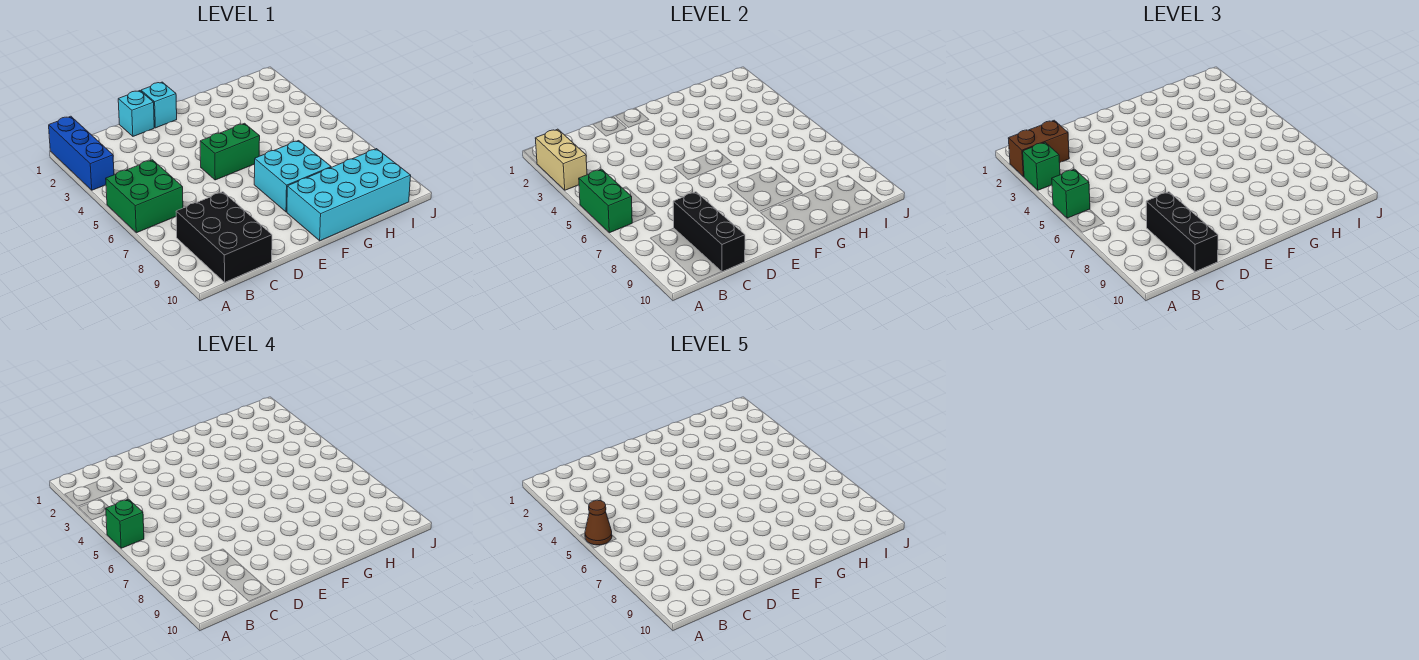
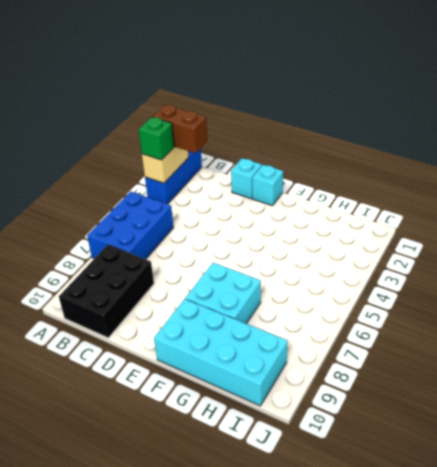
blue brick A5:B7 level 1 -> green brick A5:B6 level 1
none -> green brick E5:F5 level 1
none -> green brick A5:A6 level 2
none -> black brick C8:C10 level 2

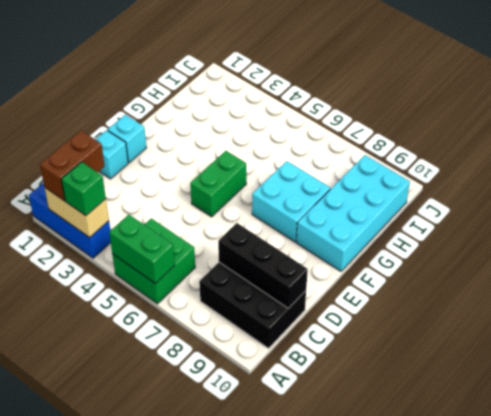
none -> green brick A5 level 3
none -> black brick C8:C10 level 3
none -> green brick A5 level 4

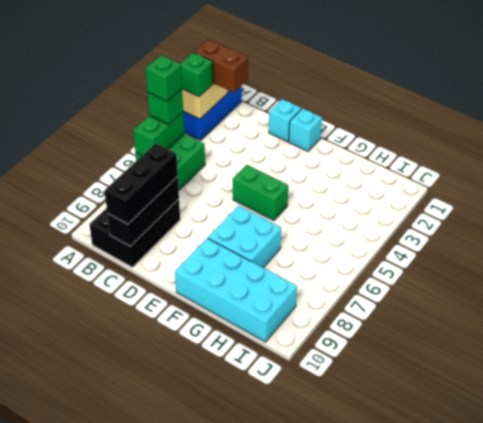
none -> brown cone A5 level 5

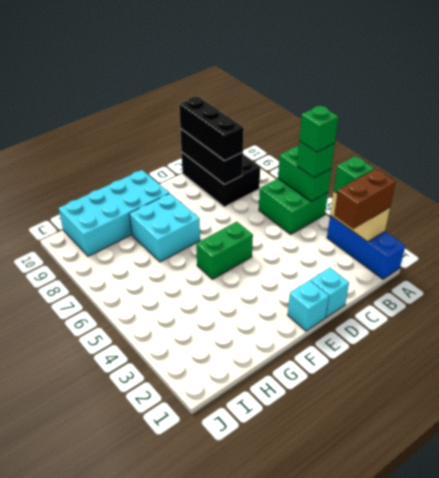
none -> brown cone A5 level 5

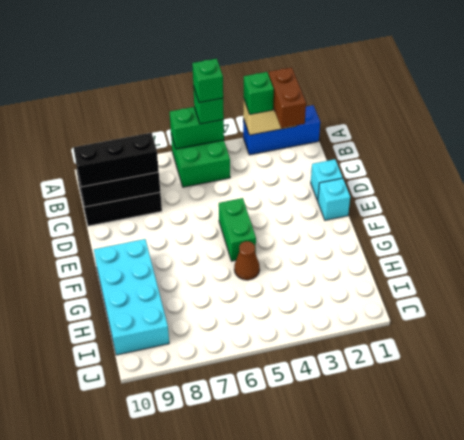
brown cone G5 level 1 -> brown cone A5 level 5
none -> cyan brick F7:G8 level 1

